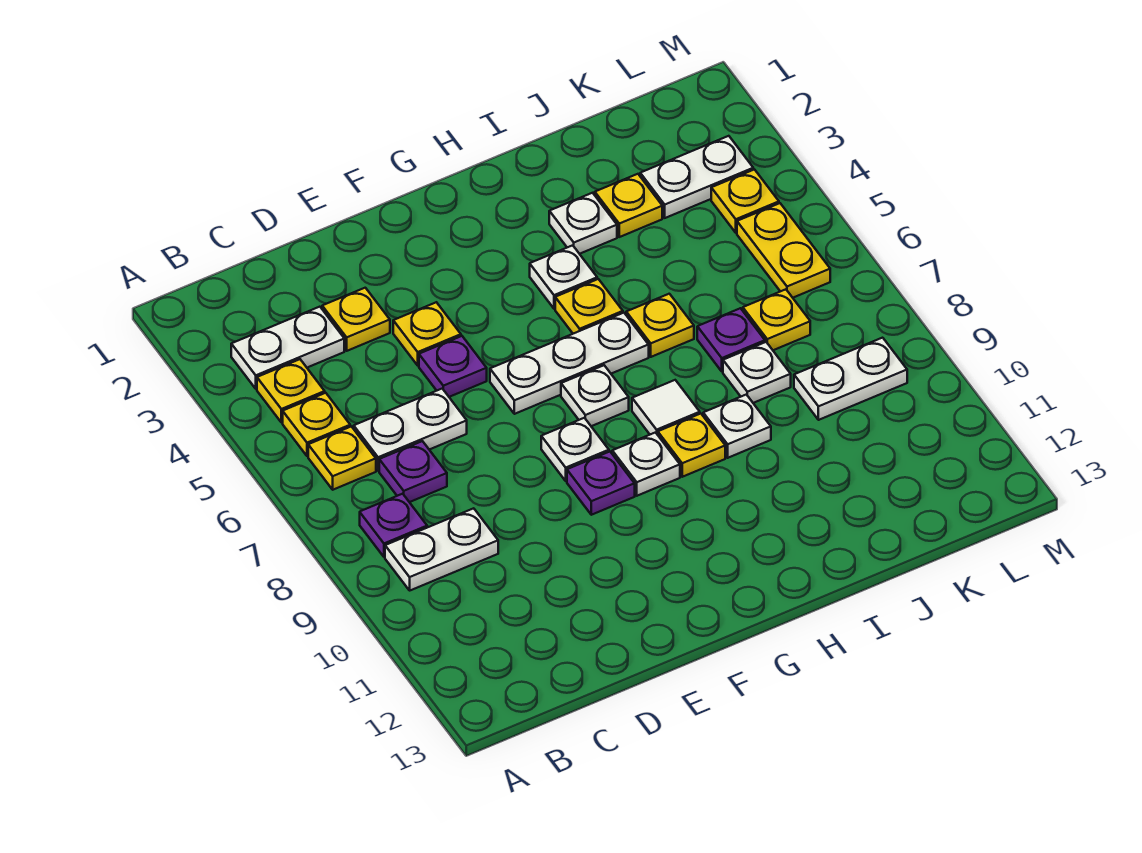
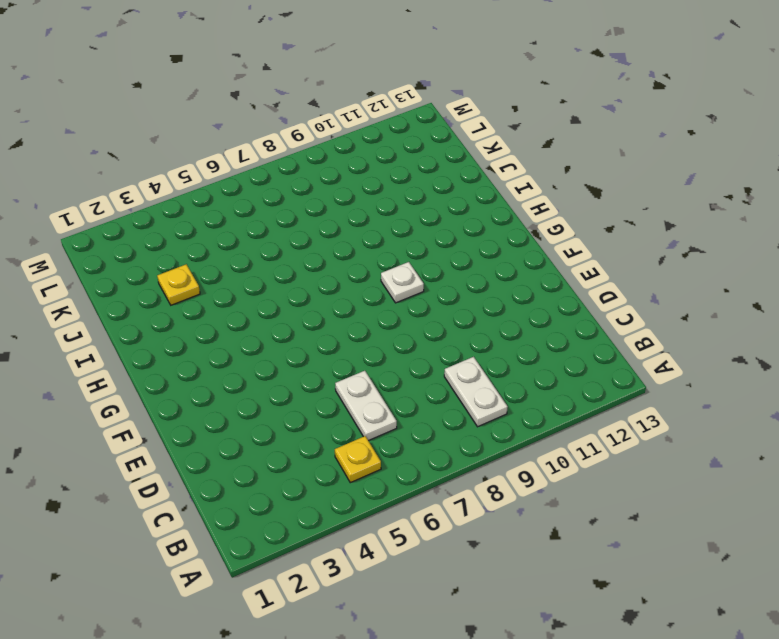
none -> white plate B3:C3 level 1
none -> yellow plate B4 level 1
none -> yellow plate B6 level 1
none -> purple plate B8 level 1

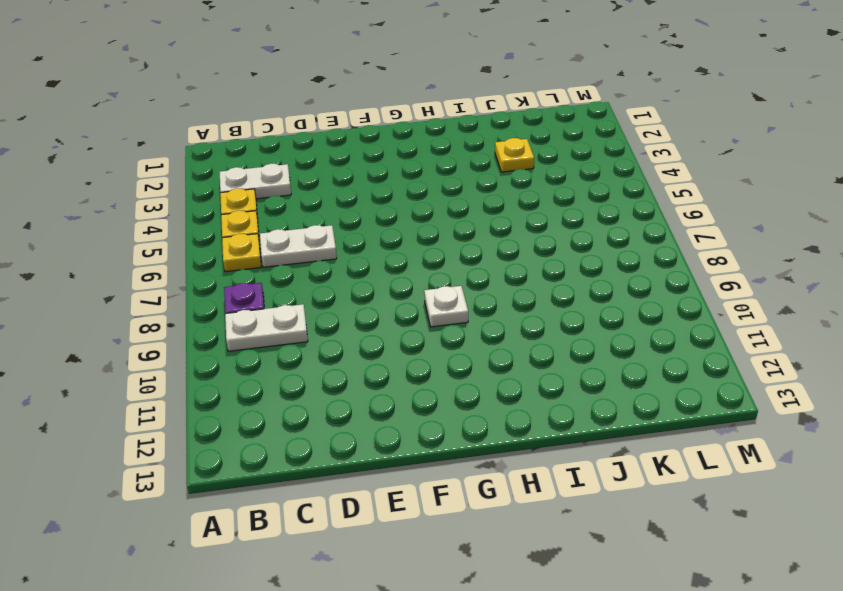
none -> purple plate C7 level 1
none -> yellow plate D3 level 1
none -> yellow plate E4 level 1
none -> purple plate E5 level 1

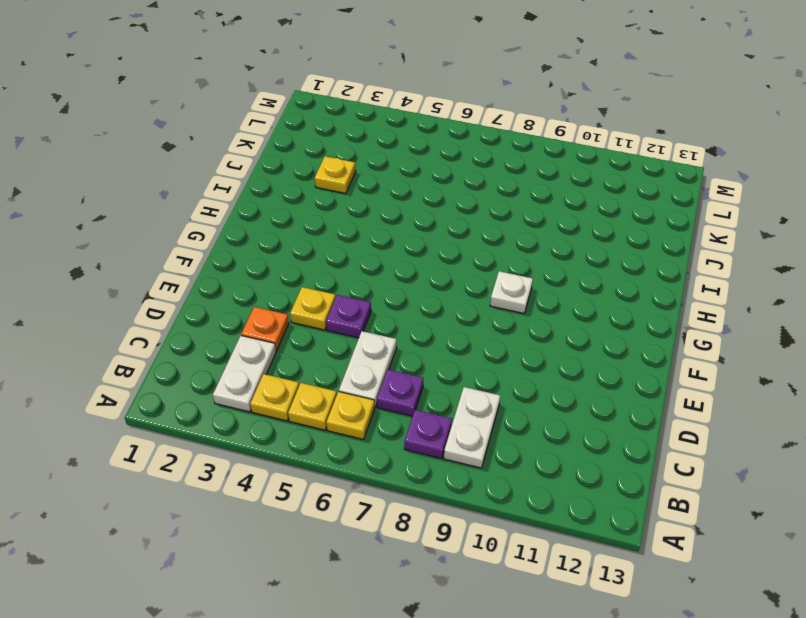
orange plate D3 level 1 -> yellow plate D3 level 1
none -> white plate F6:H6 level 1
none -> white plate F8 level 1
none -> purple plate F9 level 1
none -> white plate G7 level 1

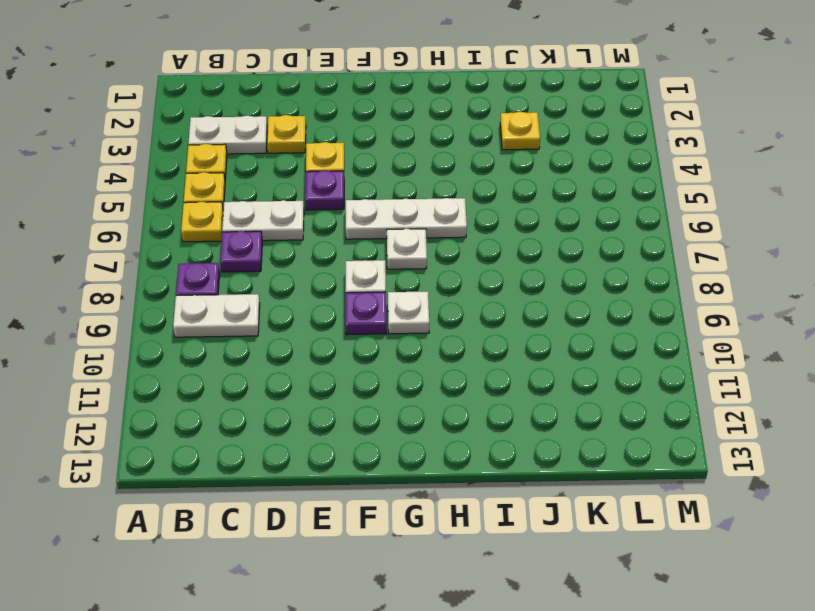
none -> white plate H4 level 1
none -> yellow plate H5 level 1
none -> white tile H8 level 1
none -> yellow plate H9 level 1

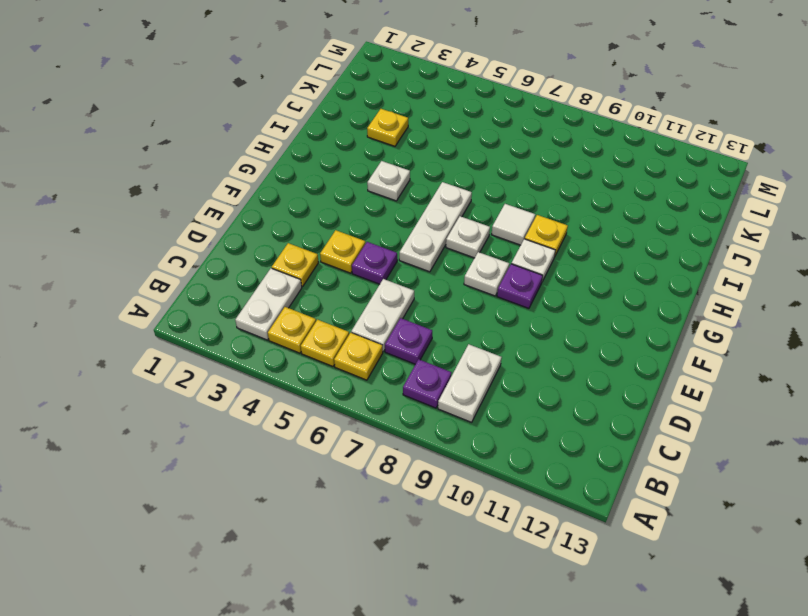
none -> yellow plate H5 level 1
none -> white plate I3 level 1
none -> yellow plate I6 level 1
none -> white plate I9 level 1

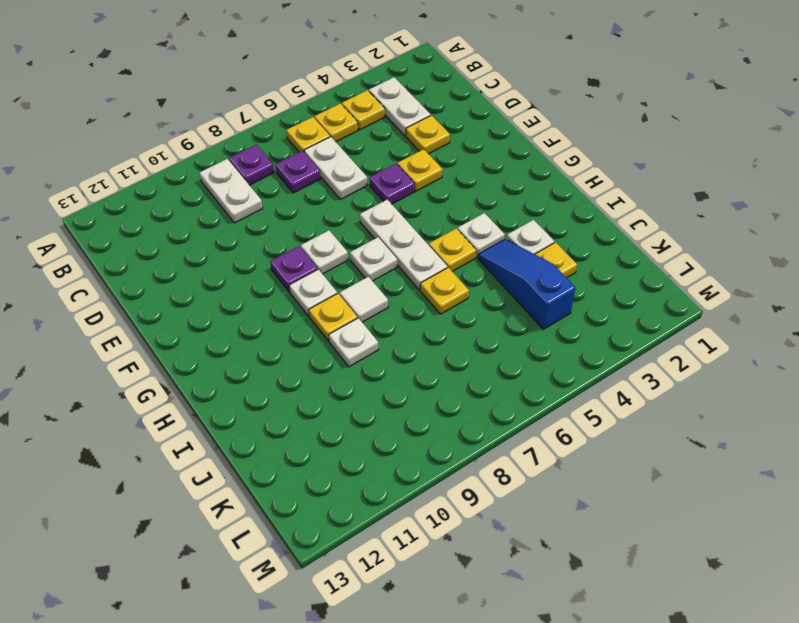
blue slope I4:K4 level 1 top K -> none
none -> purple plate J7 level 1
none -> white plate J8 level 1
none -> white plate K3:L3 level 1
none -> yellow plate K7 level 1

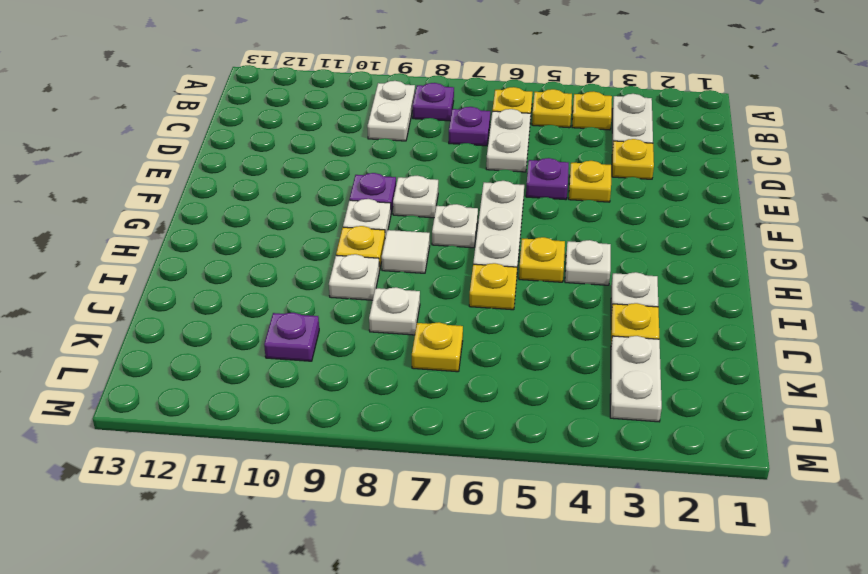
purple plate K10 level 1 -> purple plate J7 level 1
none -> white plate K9:L9 level 1
none -> yellow plate L4 level 1
none -> yellow plate L5:L6 level 1

